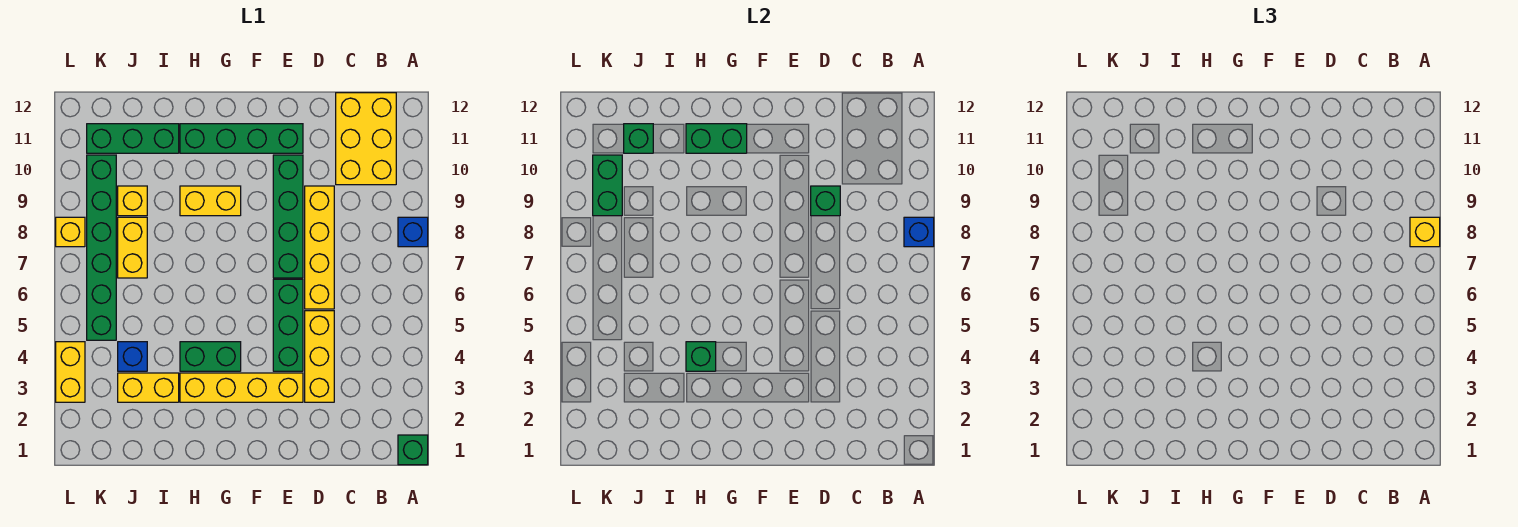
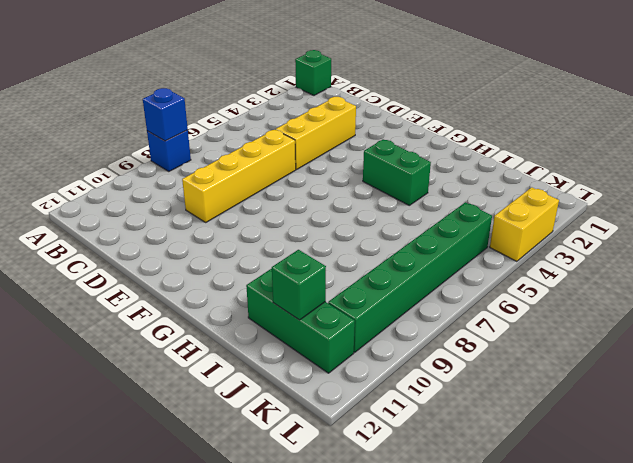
none -> yellow brick B10:C12 level 1
none -> yellow brick E3:H3 level 1
none -> green brick E4:E6 level 1

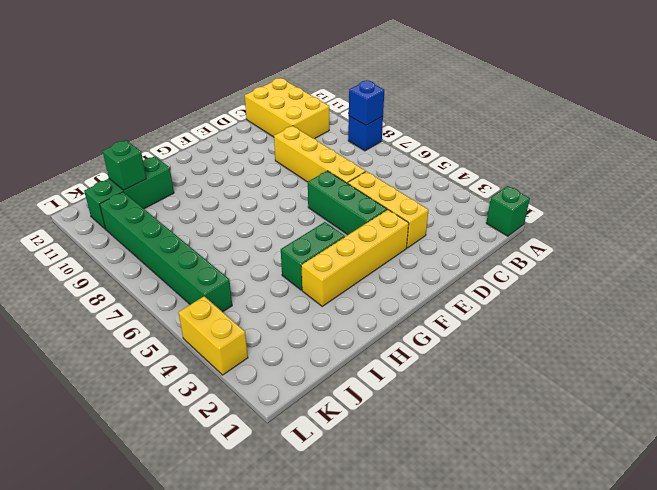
none -> green brick E7:E10 level 1
none -> green brick E11:H11 level 1
none -> yellow brick G9:H9 level 1

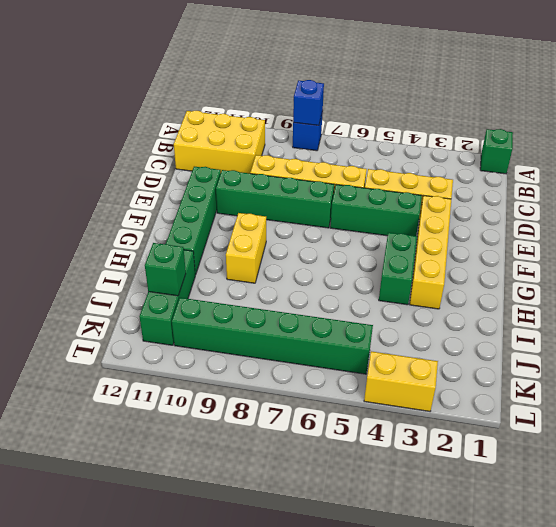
none -> yellow brick I3:J3 level 1
none -> blue brick J4 level 1
none -> yellow brick J7:J8 level 1

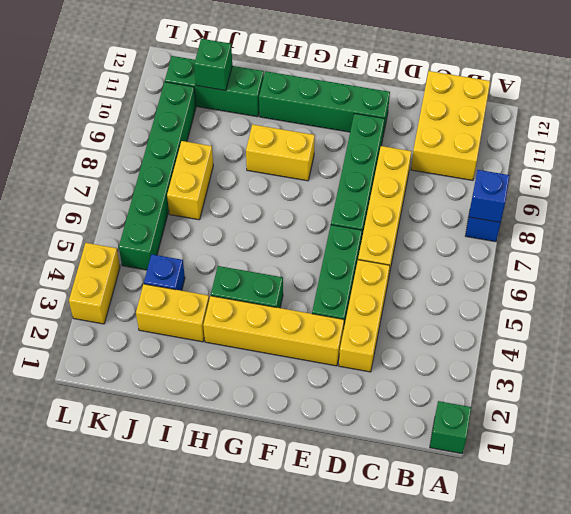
none -> yellow brick J9 level 1
none -> yellow brick L8 level 1
none -> green brick D9 level 2

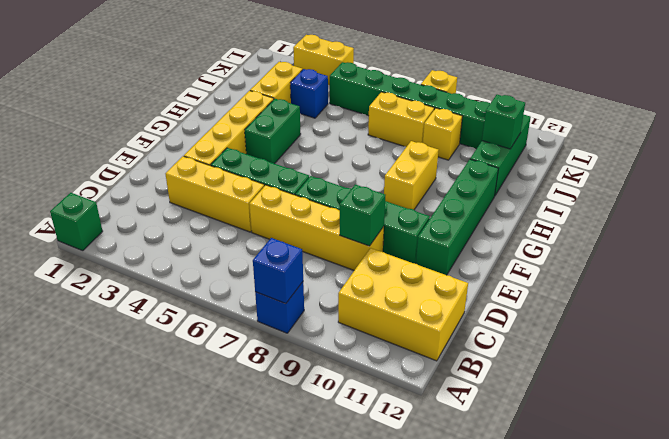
none -> green brick G11:H11 level 2
none -> green brick H4 level 2
none -> green brick K9:K10 level 2

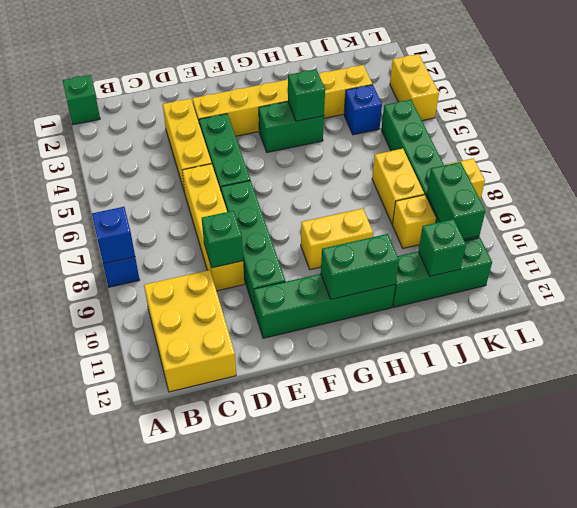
none -> yellow brick A8 level 3

